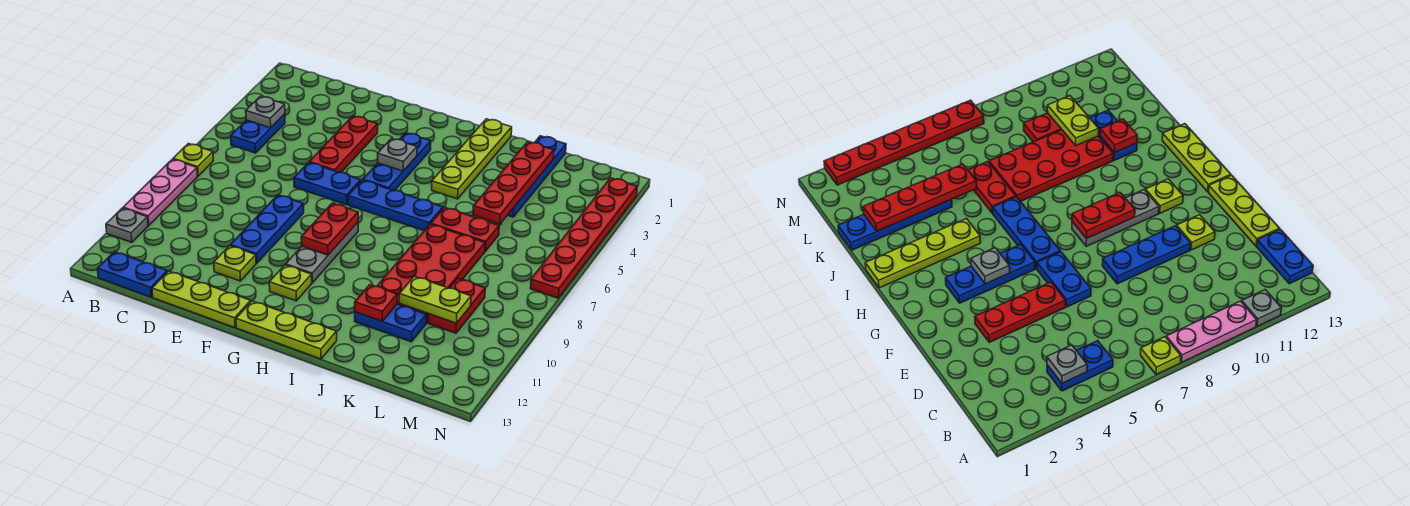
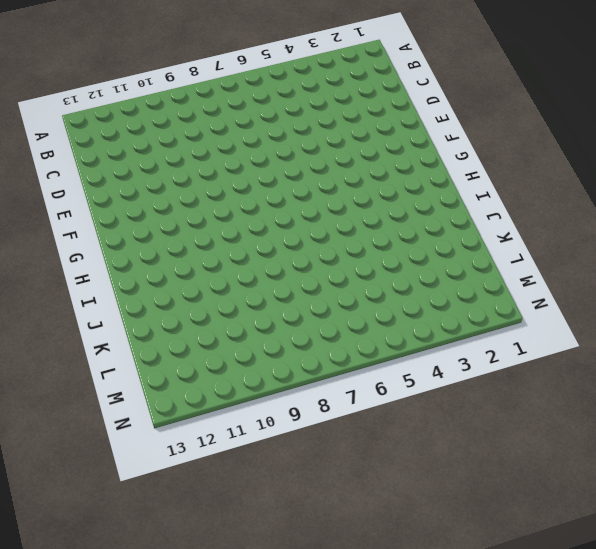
none -> lime plate A7 level 1
none -> pink plate A8:A10 level 1
none -> grey plate A11 level 1

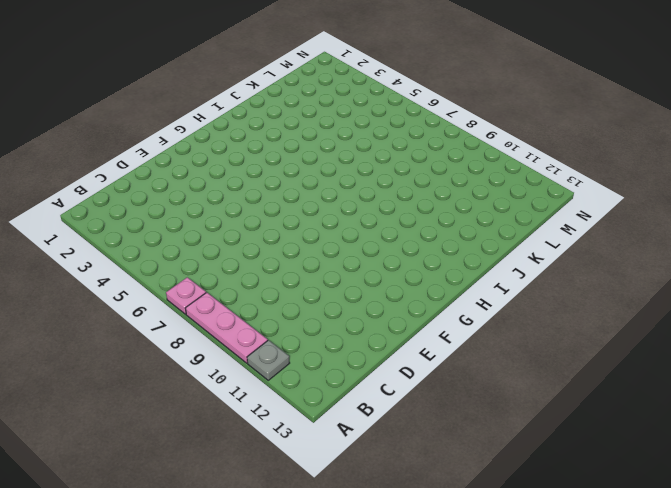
pink plate A7 level 1 -> lime plate A7 level 1
none -> blue plate B4:B5 level 1
none -> blue plate B13:C13 level 1
none -> lime plate D13:F13 level 1

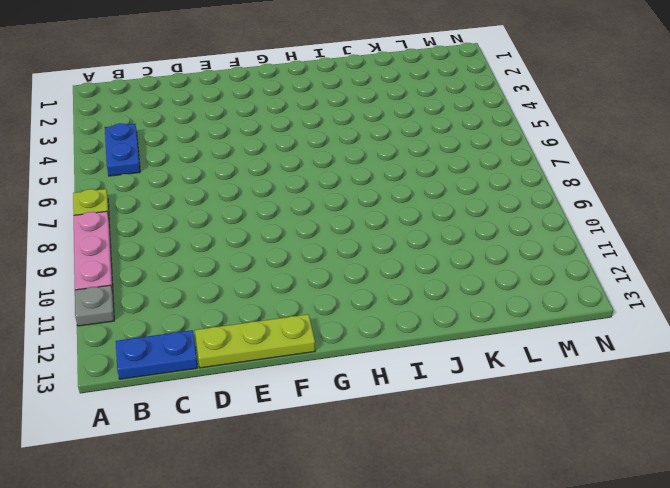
none -> red plate E3:E5 level 1
none -> blue plate E6:F6 level 1
none -> blue plate E8:E10 level 1

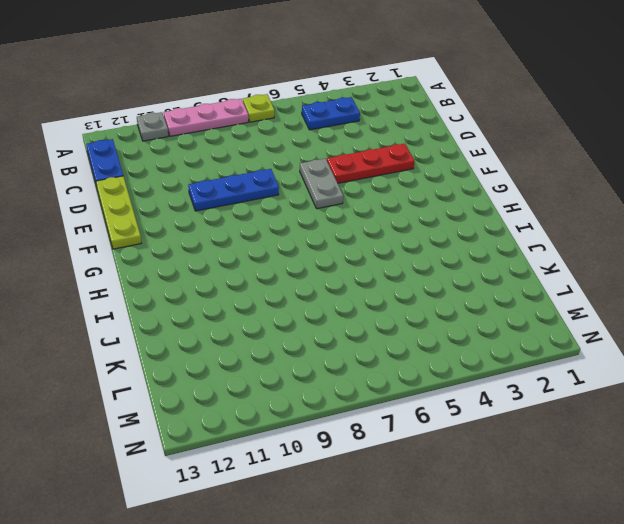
grey plate E6:F6 level 1 -> blue plate E6:F6 level 1
none -> lime plate E11 level 1
none -> blue plate G3:G5 level 1
none -> blue plate G6:I6 level 1

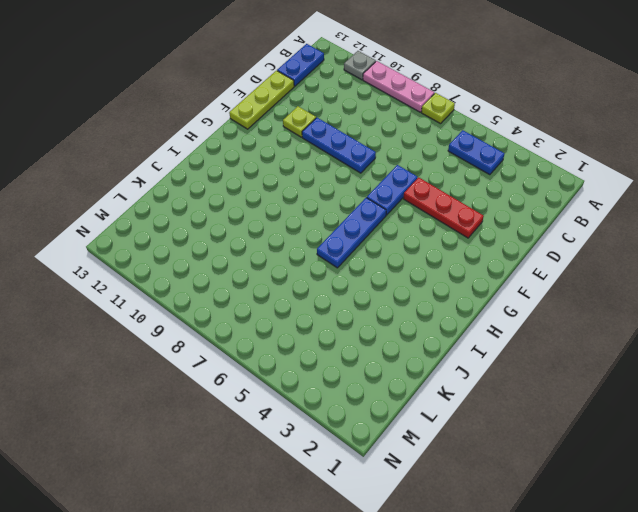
none -> blue plate G3:G5 level 1
none -> grey plate G8:G10 level 1
none -> lime plate G11 level 1

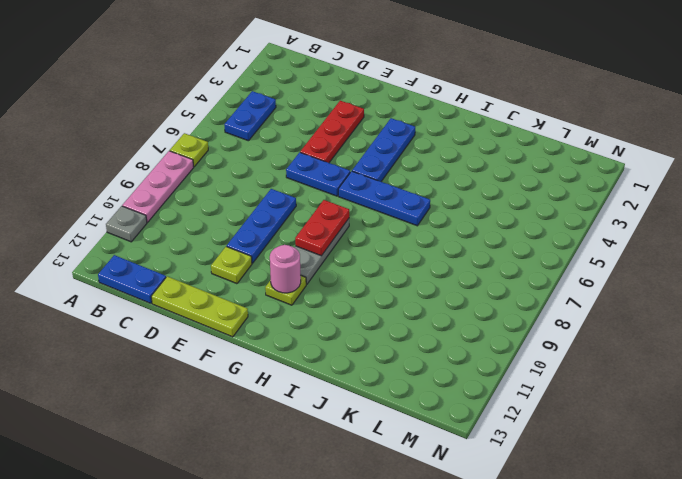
pink round brick G11 level 2 -> none
none -> lime plate G13:I13 level 1
none -> lime plate I1:I4 level 1
none -> red plate J6:K6 level 1

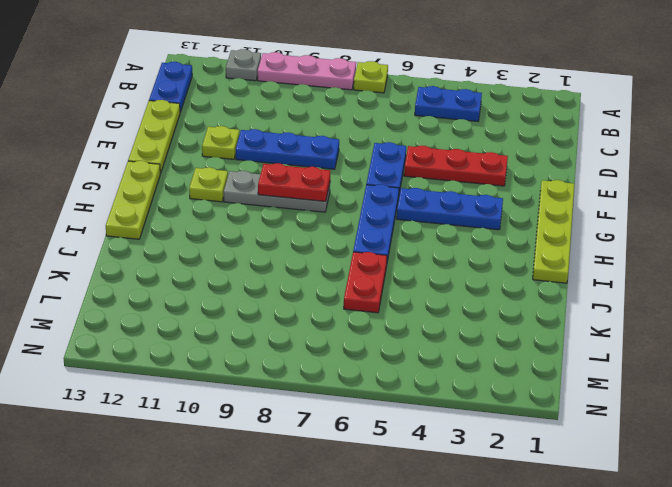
lime plate F1:I1 level 1 -> lime plate I1:I4 level 1
none -> red plate J7:K10 level 1
none -> blue plate J11:K11 level 1
none -> blue plate K1:K4 level 1

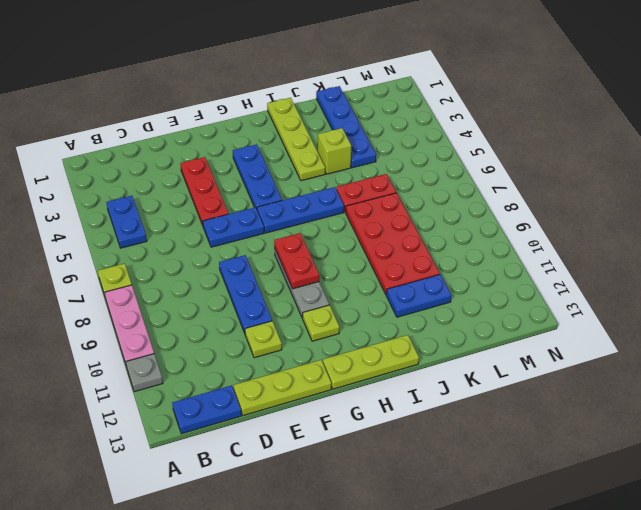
lime brick J4 level 1 -> none
none -> red plate L9:L10 level 1
none -> red plate N2:N7 level 1
none -> grey plate B4 level 2

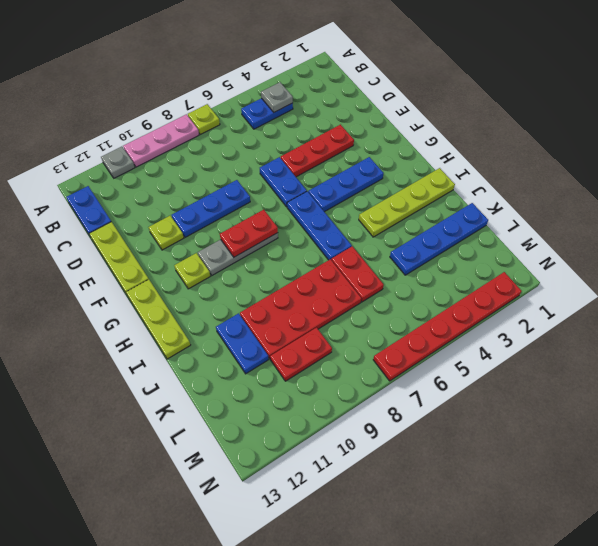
none -> grey plate G4 level 2
none -> red plate J11 level 2
none -> red plate K2:K5 level 2

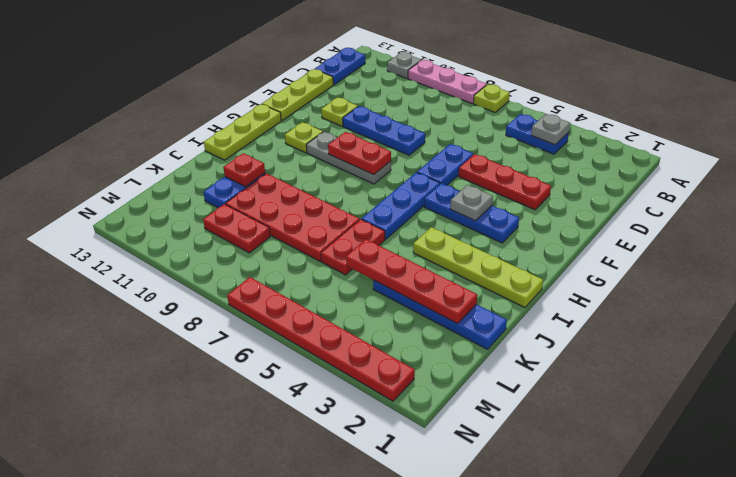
none -> lime plate K10:L10 level 2

